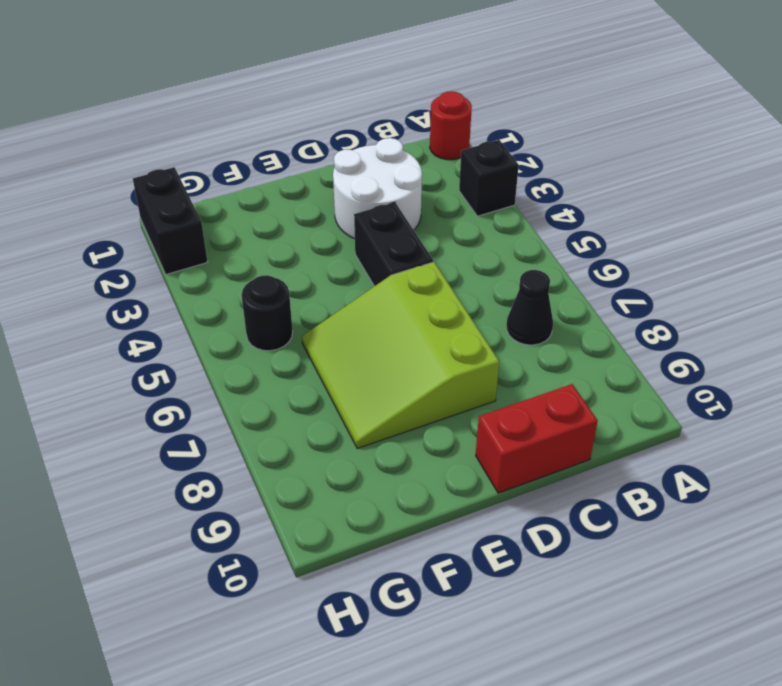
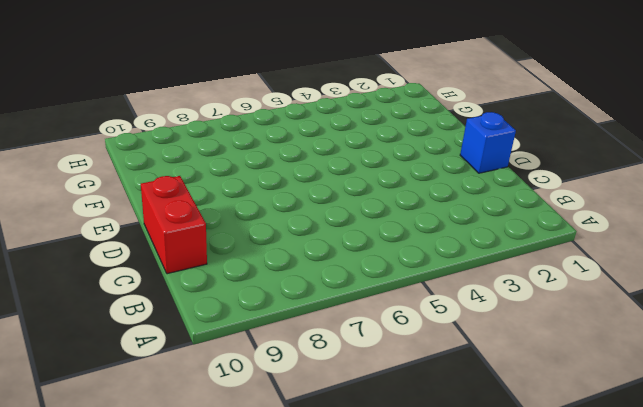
blue brick D1 level 1 -> none
none -> red round brick A1 level 1
none -> black brick A3 level 1

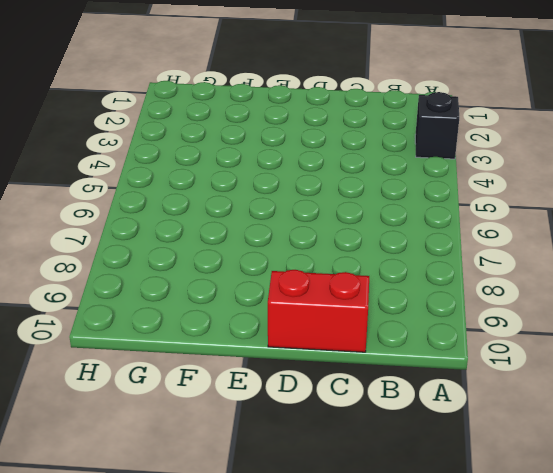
none -> red round brick A1 level 1
none -> black cone B7 level 1

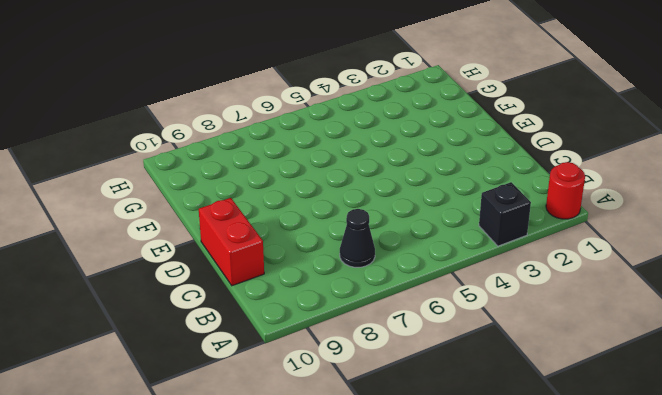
none -> white round brick C2:D3 level 1
none -> black brick D4:D5 level 1

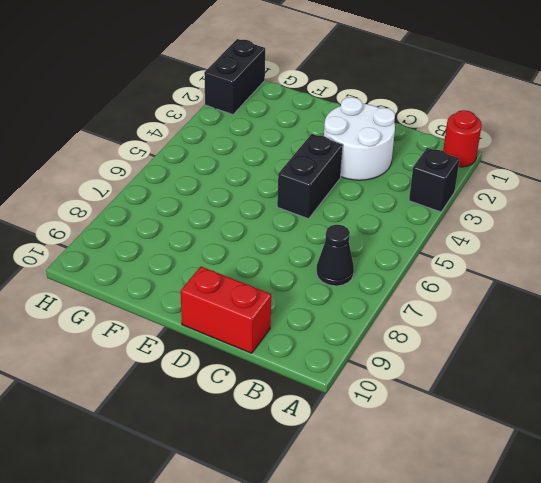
none -> lime slope D6:F8 level 1 top D
none -> black round brick G5 level 1

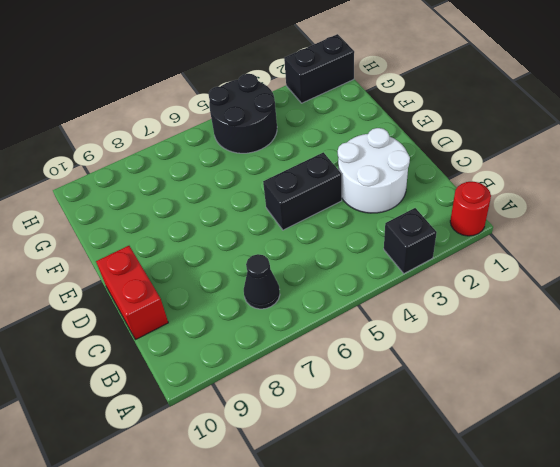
black round brick G4:H5 level 1 -> black round brick G5 level 1
none -> lime slope D6:F8 level 1 top D

